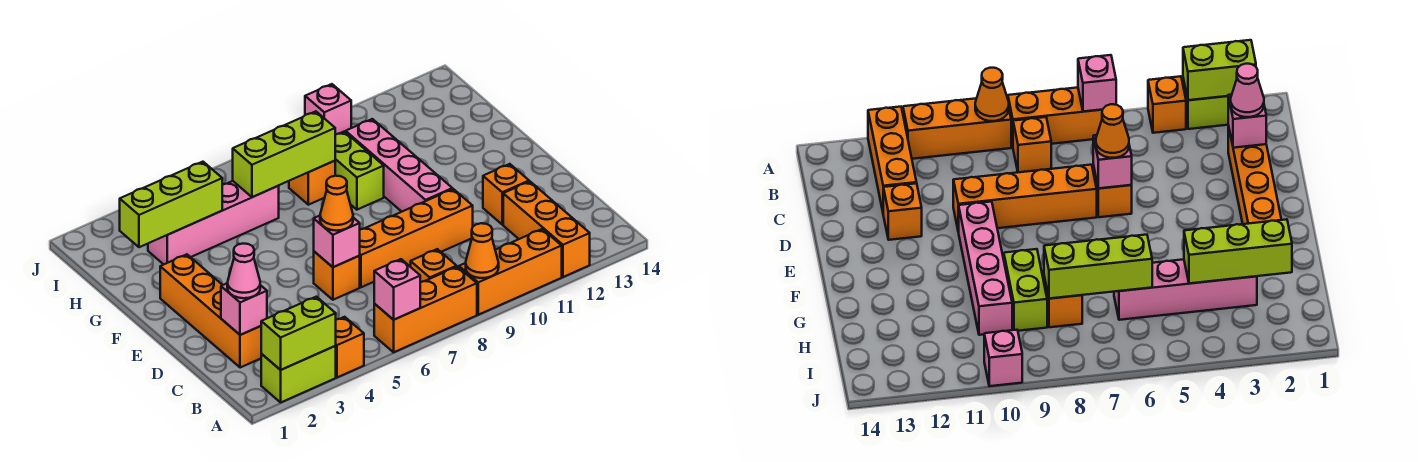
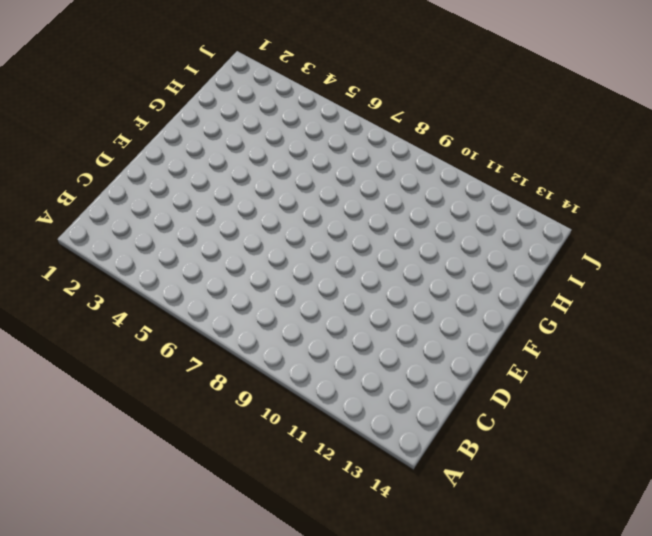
none -> lime brick A2:A3 level 1
none -> orange brick A4 level 1
none -> orange brick A6:A8 level 1

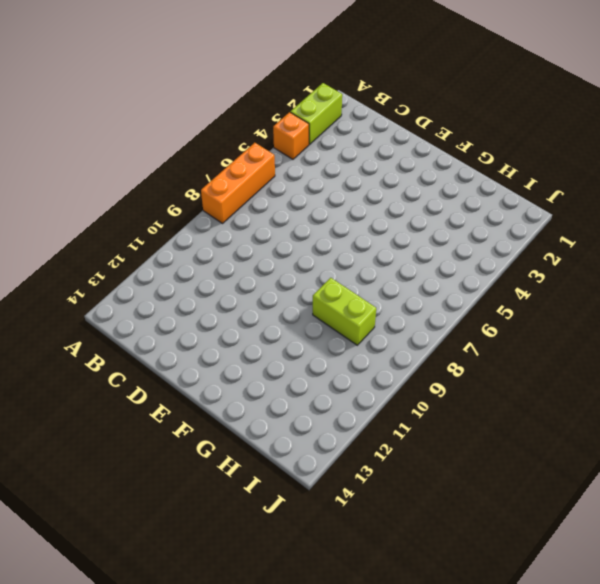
none -> orange brick A9:A11 level 1
none -> orange brick A12:C12 level 1
none -> orange brick B8 level 1

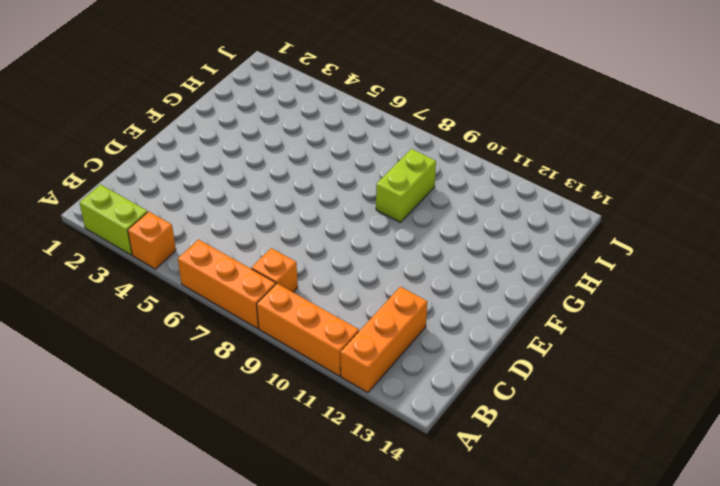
none -> orange brick C2:F2 level 1
none -> orange brick D6 level 1
none -> orange brick D7:D10 level 1

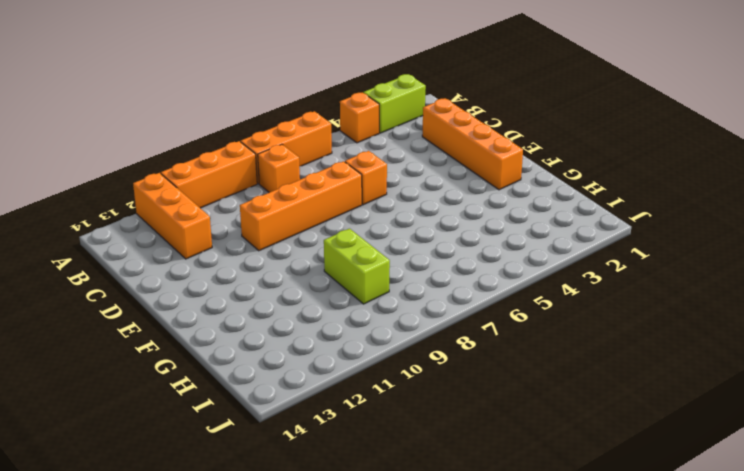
none -> orange brick D12 level 1
none -> pink brick E10:H10 level 1
none -> pink brick H3:H6 level 1

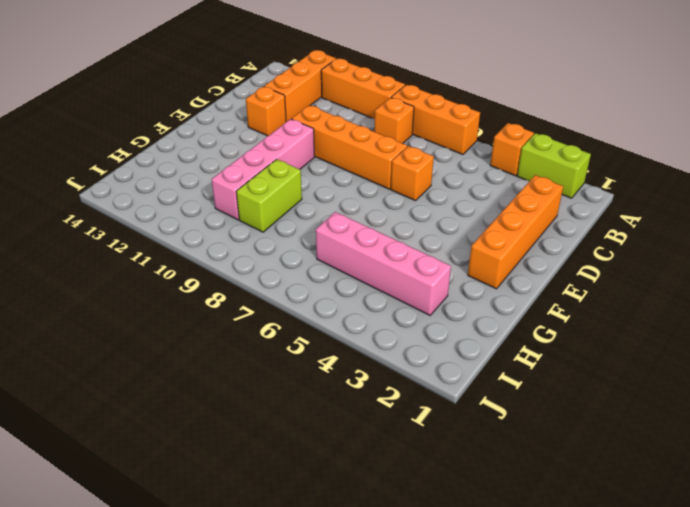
none -> orange brick H8 level 1
none -> pink brick J10 level 1
none -> lime brick A2:A3 level 2

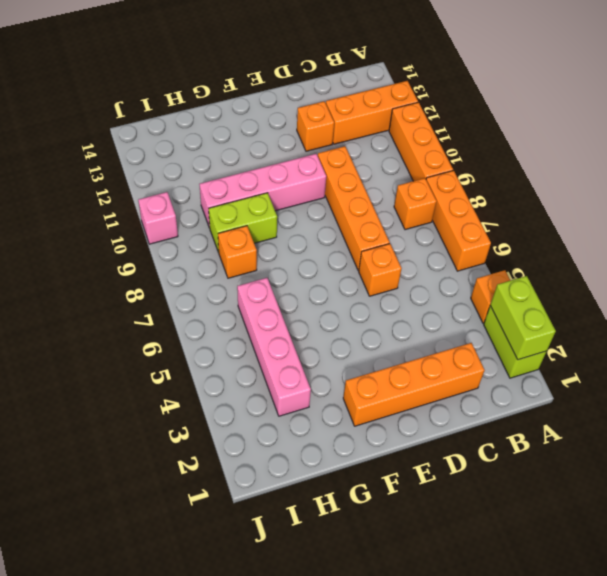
none -> pink brick A6 level 2
none -> orange cone A9 level 2
none -> pink brick C2 level 2

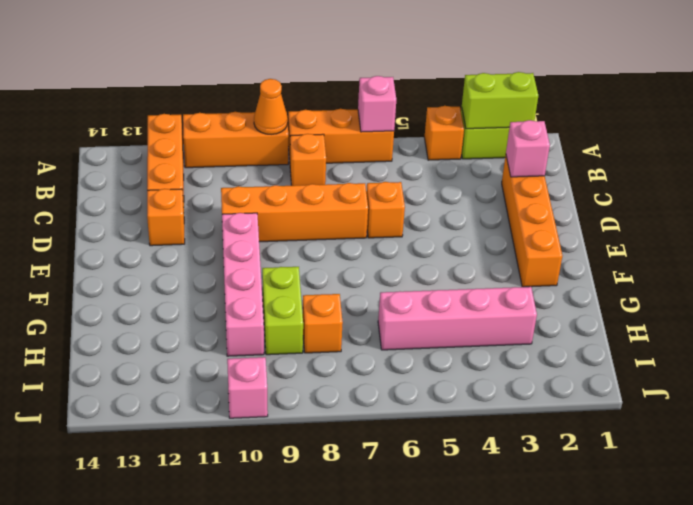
none -> pink brick D6 level 2
none -> lime brick H2:H4 level 2
none -> lime brick H6:H8 level 2

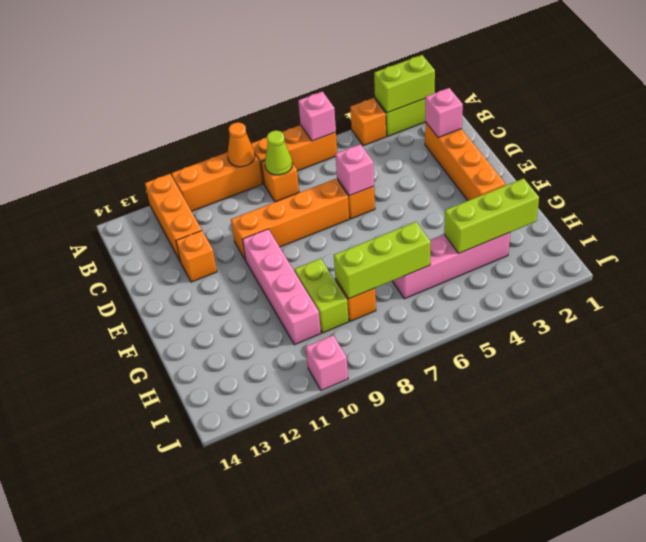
lime cone B8 level 2 -> none
none -> pink cone C2 level 3
none -> orange cone D6 level 3

